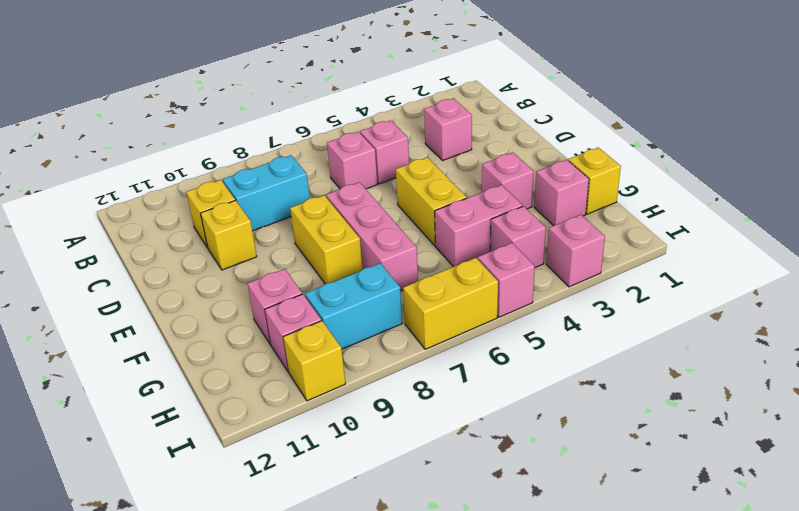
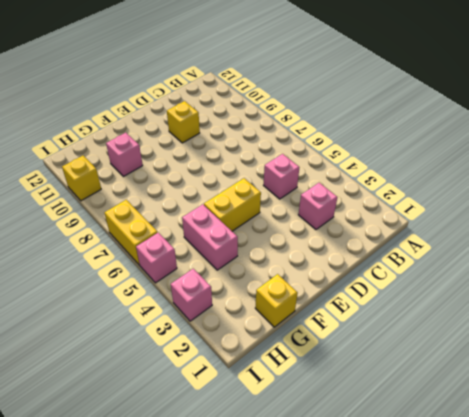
none -> pink brick C6 level 1
none -> cyan brick C8:C9 level 1
none -> yellow brick C10 level 1

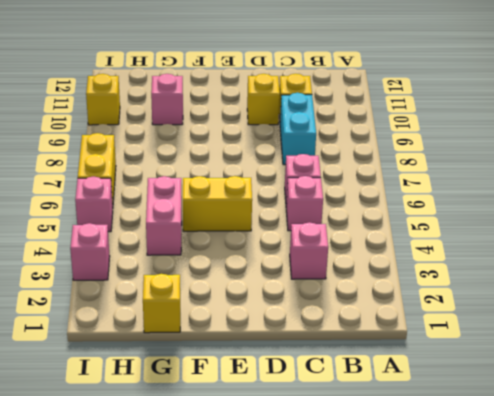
none -> pink brick E7:G7 level 1
none -> yellow brick E8:F8 level 1
none -> pink brick F3 level 1

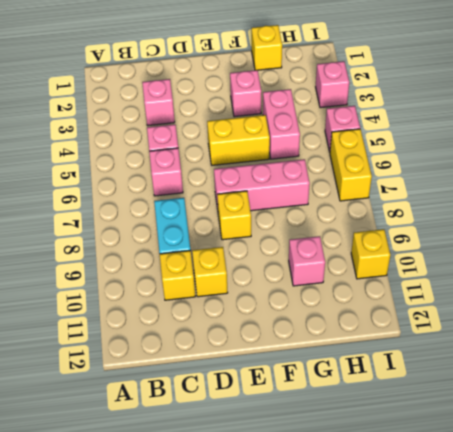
yellow brick E8 level 1 -> yellow brick E8:F8 level 1
none -> pink brick G2 level 1
none -> pink brick H4 level 1
none -> cyan brick H8:H9 level 1

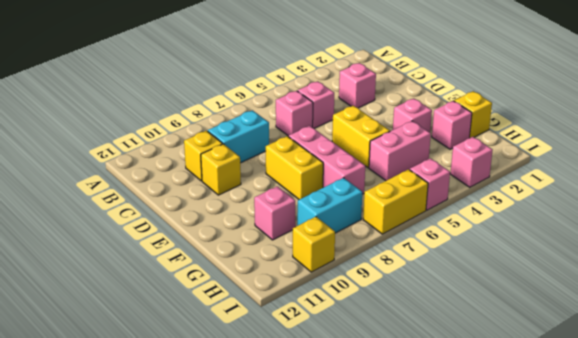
none -> pink brick H4 level 1
none -> pink brick H10 level 1

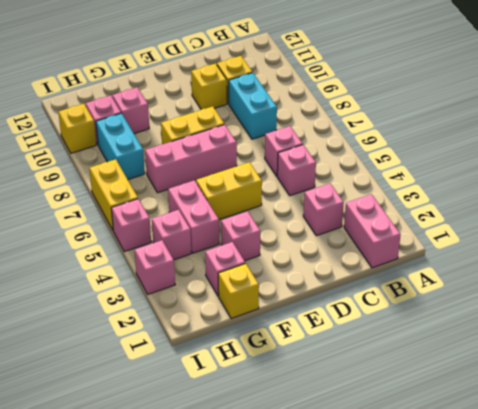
pink brick B1:B2 level 1 -> none

